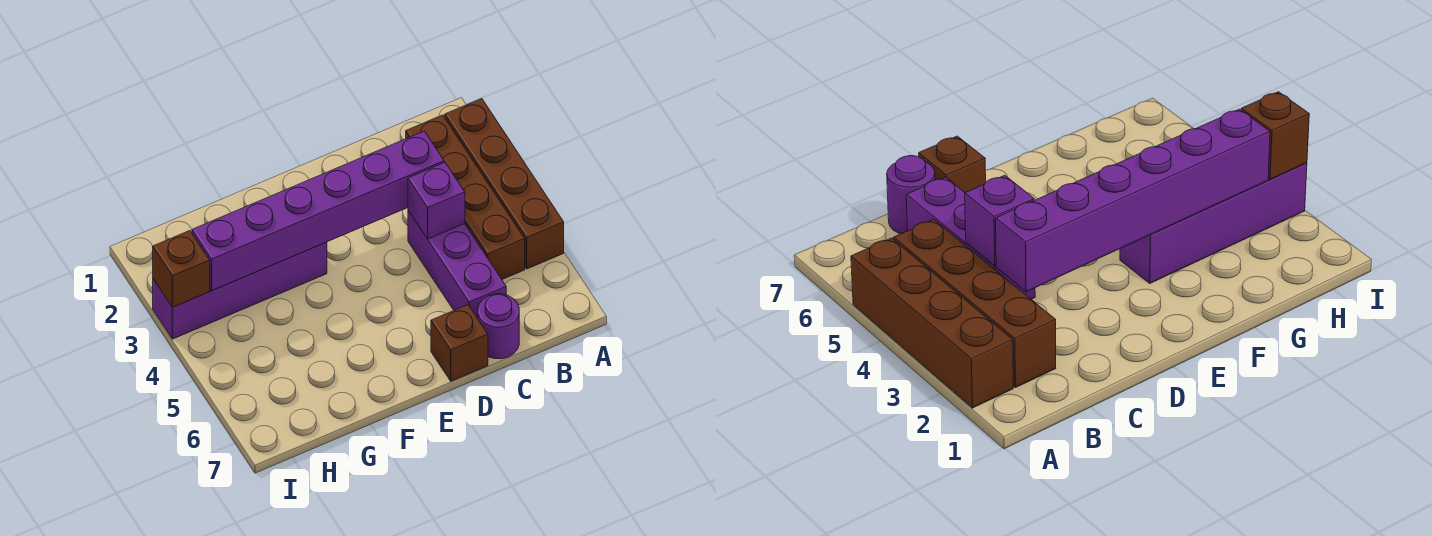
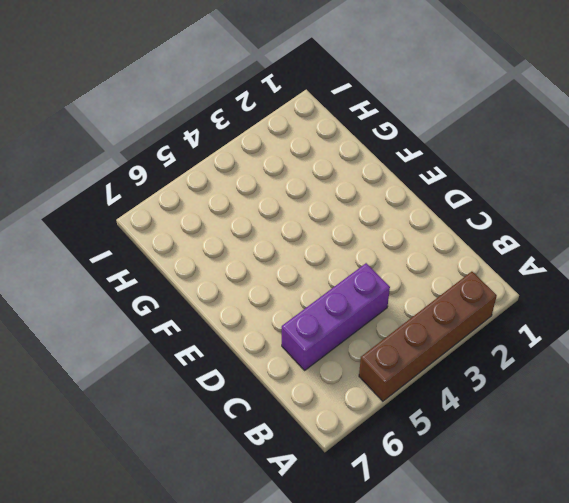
none -> brown brick B2:B5 level 1
none -> purple round brick C7 level 1

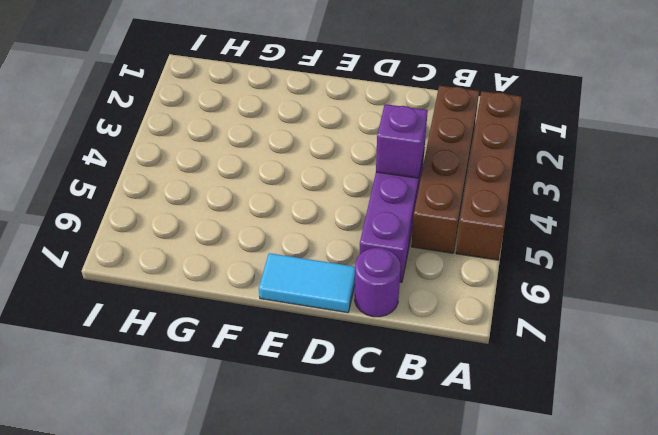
cyan tile D7:E7 level 1 -> brown brick D7 level 1
none -> purple brick F3:I3 level 1
none -> purple brick C3:H3 level 2

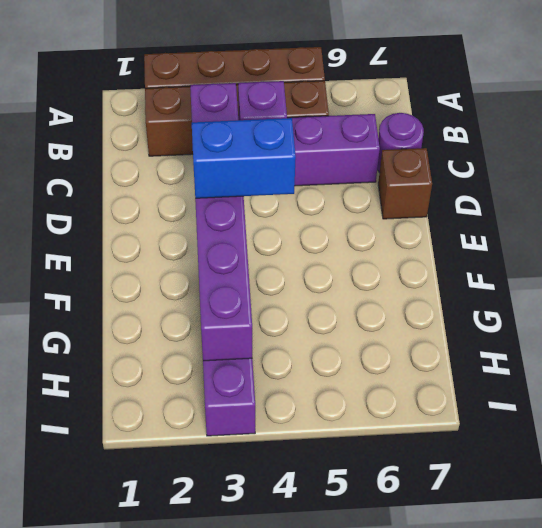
blue brick E3:E4 level 3 -> none
none -> brown brick I3 level 2

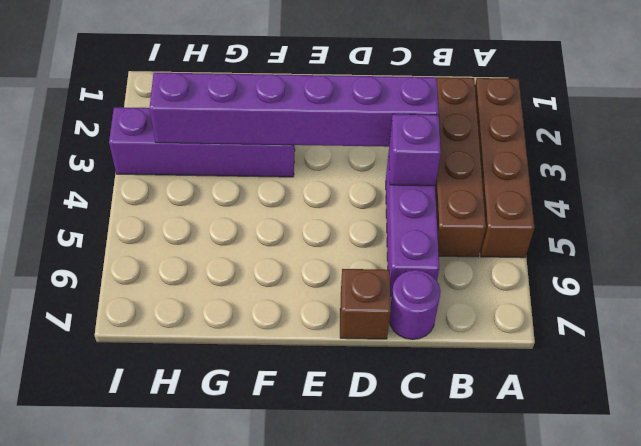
none -> brown brick I3 level 2

